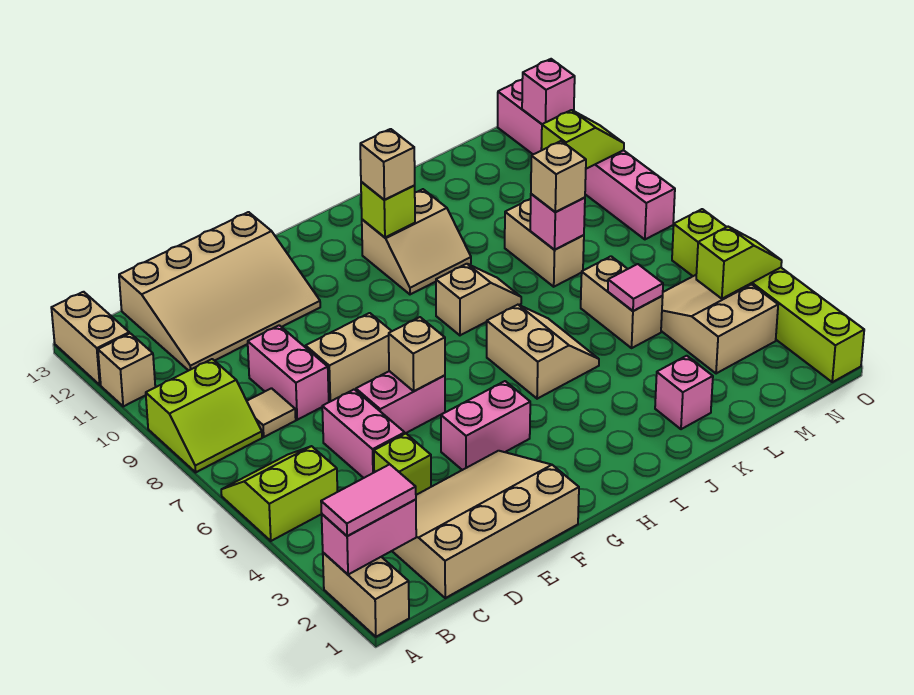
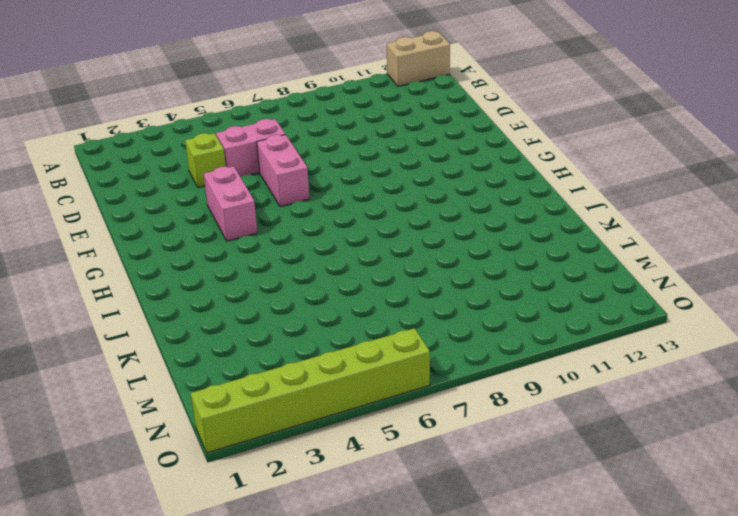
none -> tan brick A1:A2 level 1
none -> lime slope A5:B6 level 1 top 5
none -> lime slope A8:B9 level 1 top 9
none -> tan brick A11 level 1

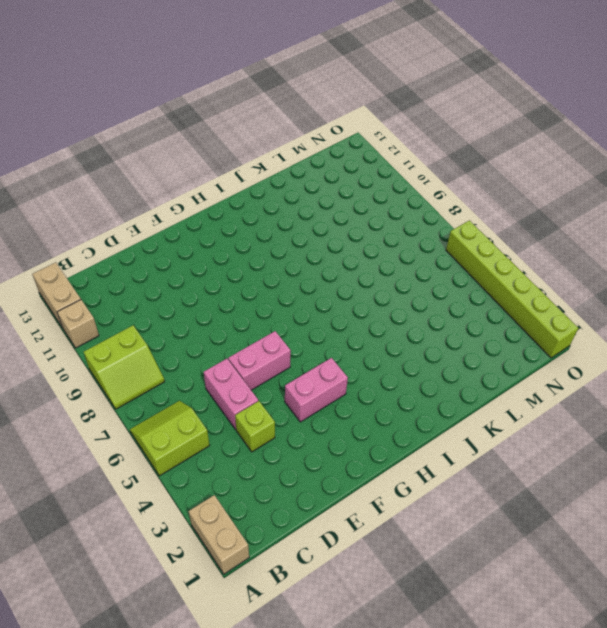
none -> tan slope C1:F3 level 1 top 1
none -> tan tile C8 level 1
none -> tan slope C11:F13 level 1 top 13
none -> pink brick D8:D9 level 1

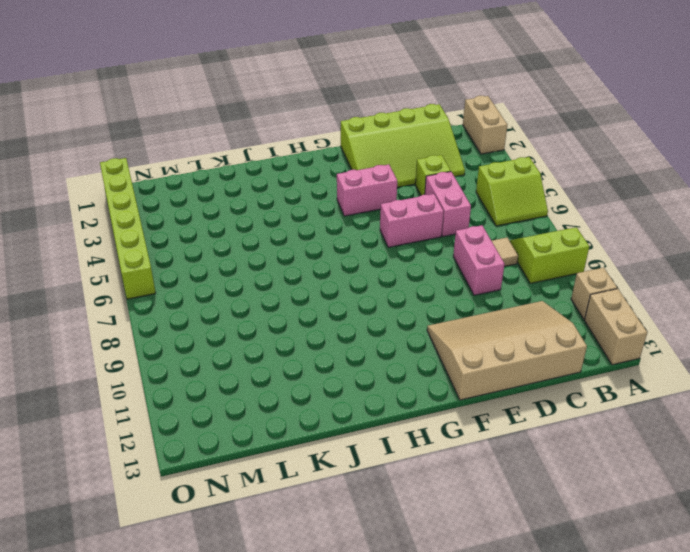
lime slope C1:F3 level 1 top 1 -> tan slope C1:F3 level 1 top 1
none -> tan brick E8:F8 level 1
none -> tan slope I5:J6 level 1 top I
none -> tan slope I8:J8 level 1 top I
none -> tan slope I10:J11 level 1 top 11

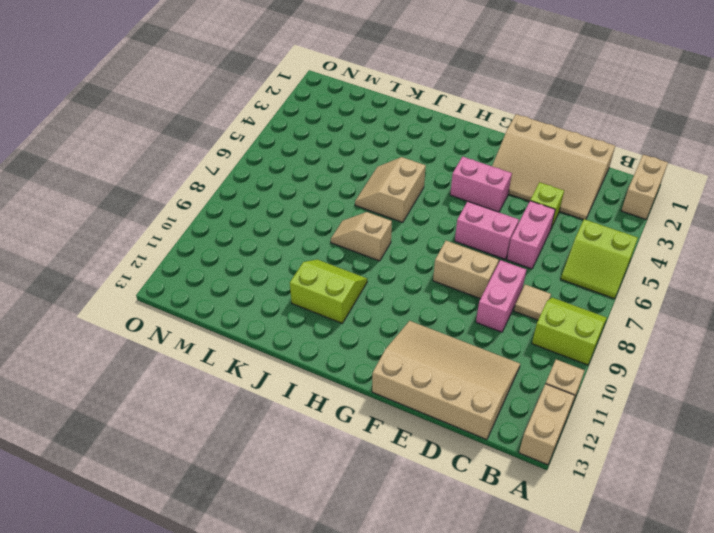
lime slope I10:J11 level 1 top 11 -> tan slope I10:J11 level 1 top 11
none -> pink brick K2 level 1
none -> tan brick L5:L6 level 1
none -> tan brick L8:L9 level 1
none -> tan slope M3:N5 level 1 top 3

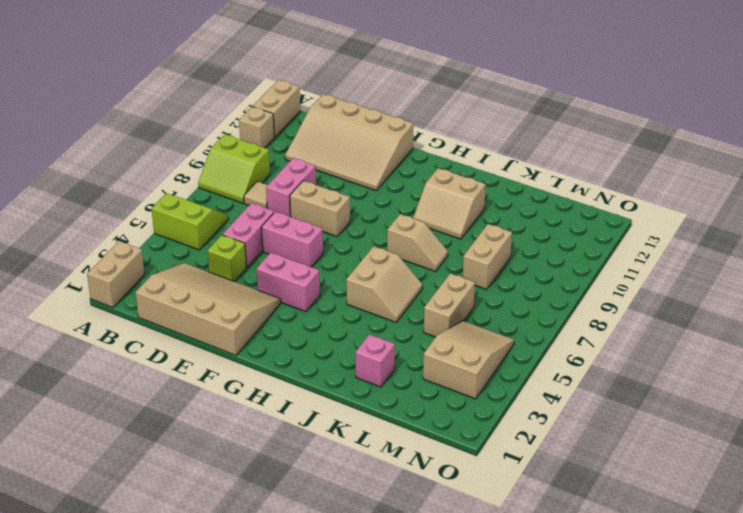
none -> lime brick O1:O6 level 1
none -> pink brick O8:O13 level 1
none -> pink brick A2:B2 level 2
none -> tan brick F6 level 2

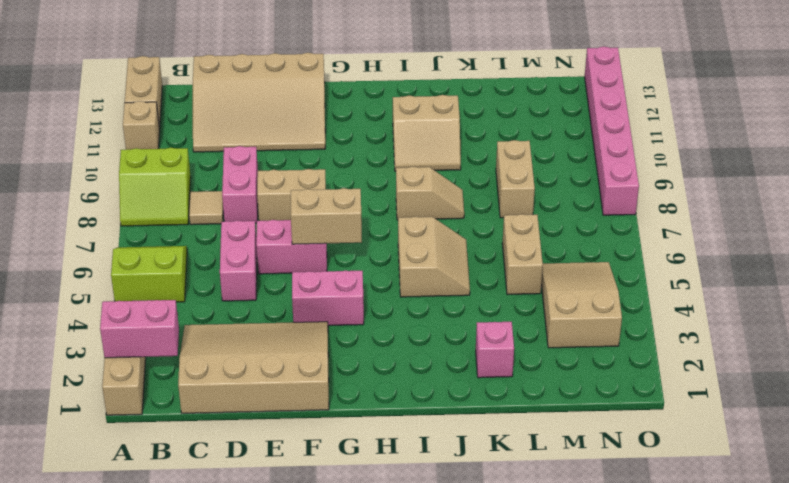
tan brick F6:G6 level 2 -> tan brick F6 level 2
none -> lime brick D4 level 1
none -> lime brick O1:O6 level 1
none -> lime brick I11 level 2
none -> pink tile L5 level 2

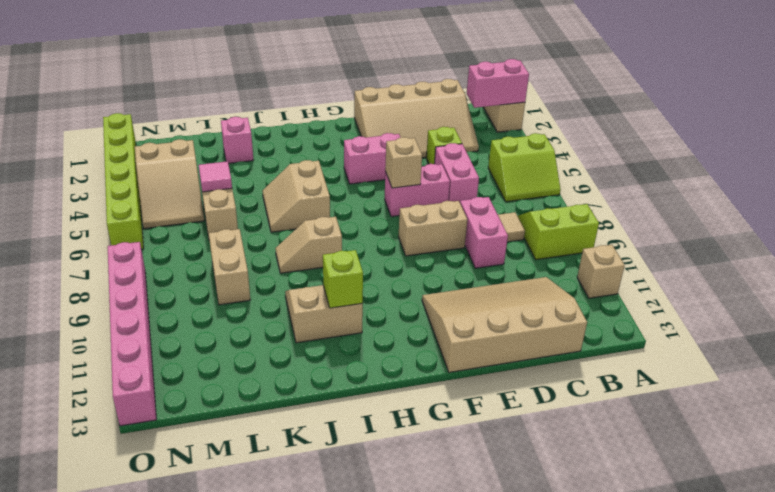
none -> tan brick A12:A13 level 1
none -> pink brick L8 level 2
none -> lime slope N4:O4 level 2 top N
none -> lime slope N10:O10 level 2 top N

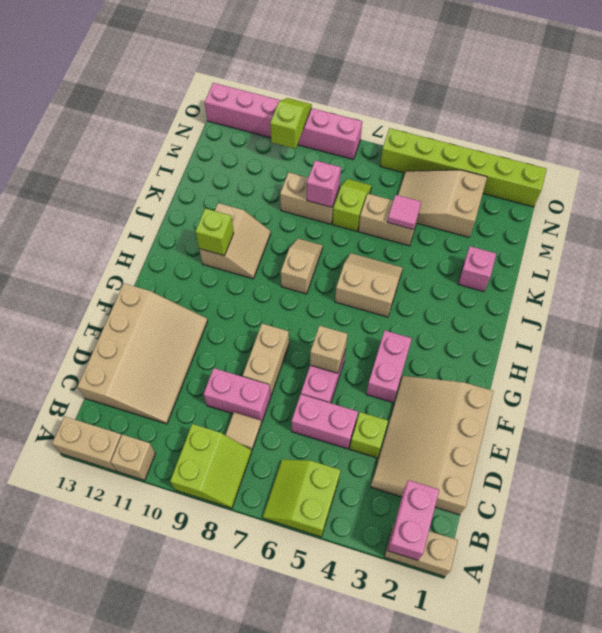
lime slope L7:M7 level 1 top L -> lime slope N4:O4 level 2 top N
none -> pink brick O12 level 2
none -> pink tile A2:B2 level 3
none -> tan brick I11 level 3
none -> tan brick L8 level 3

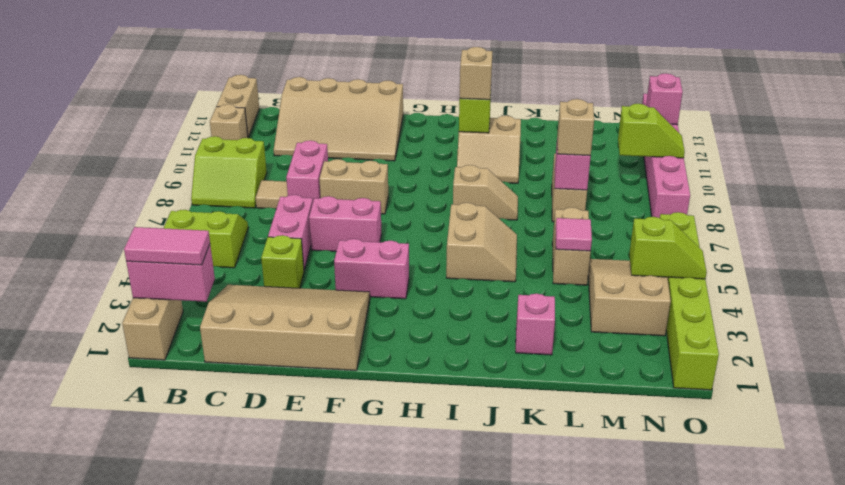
none -> tan brick F6 level 2

